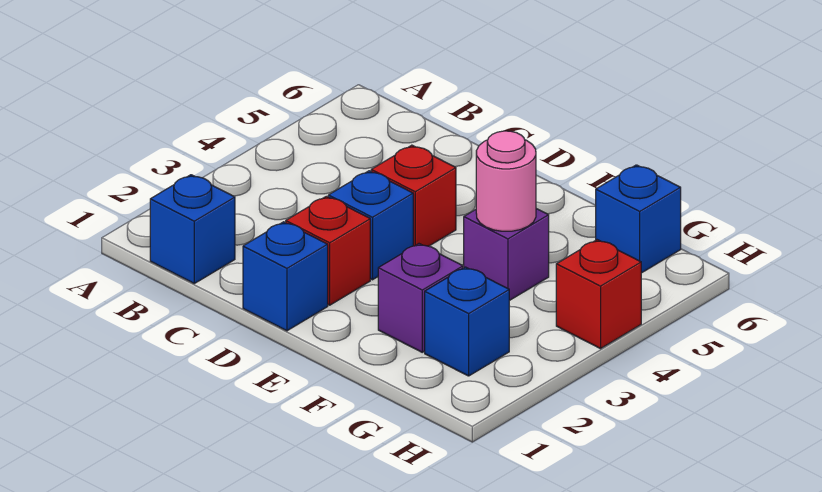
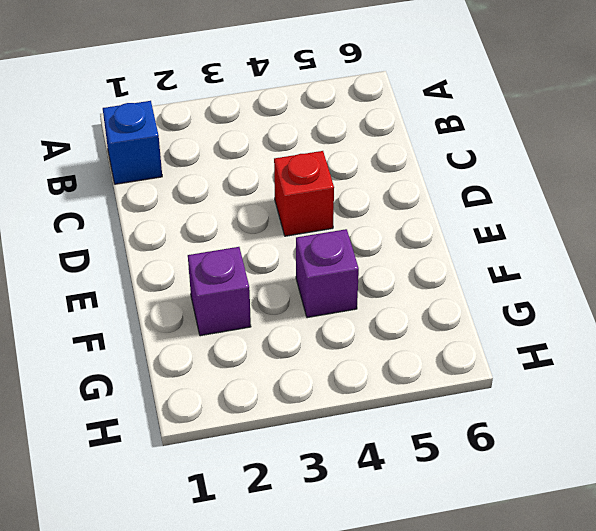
none -> blue brick D1 level 1
none -> red brick D2 level 1

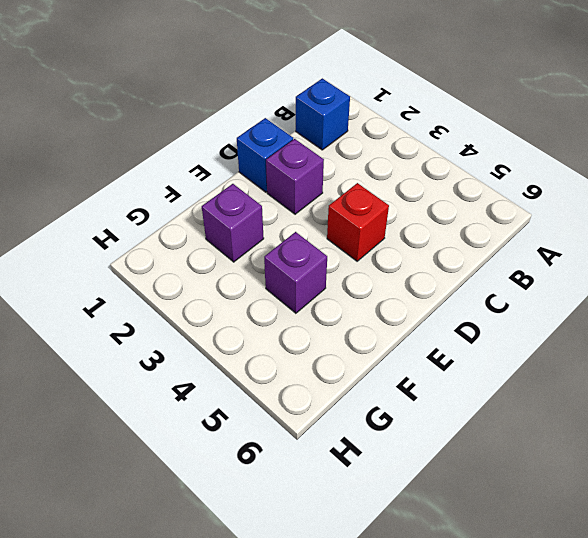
purple brick D2 level 1 -> red brick D2 level 1
none -> blue brick D3 level 1
none -> blue brick G2 level 1

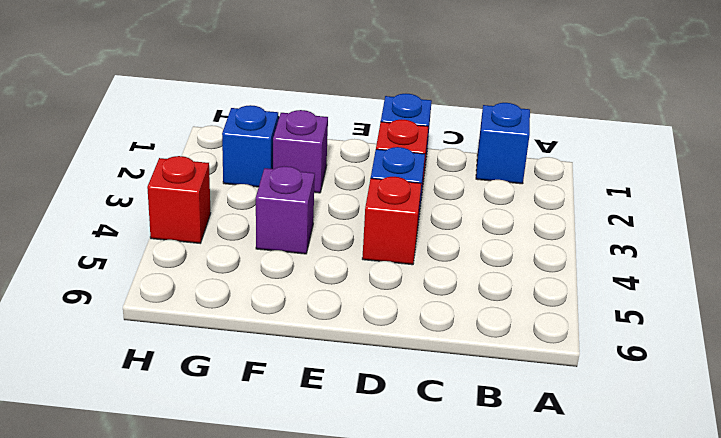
none -> blue brick G6 level 1
none -> pink round brick F4 level 2

